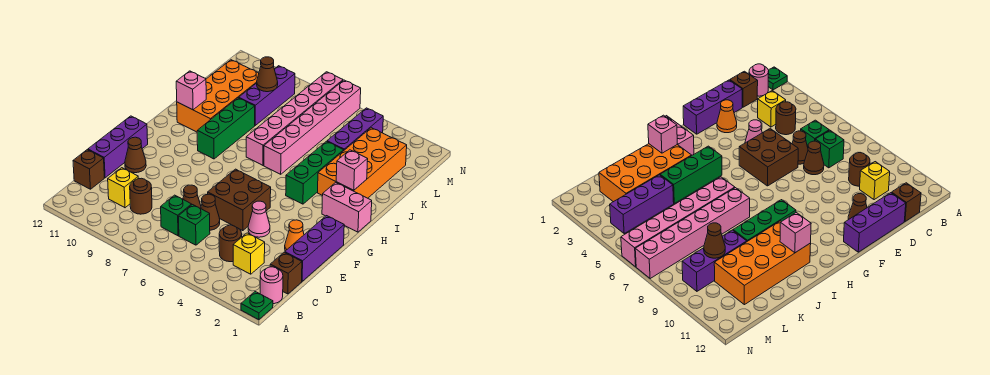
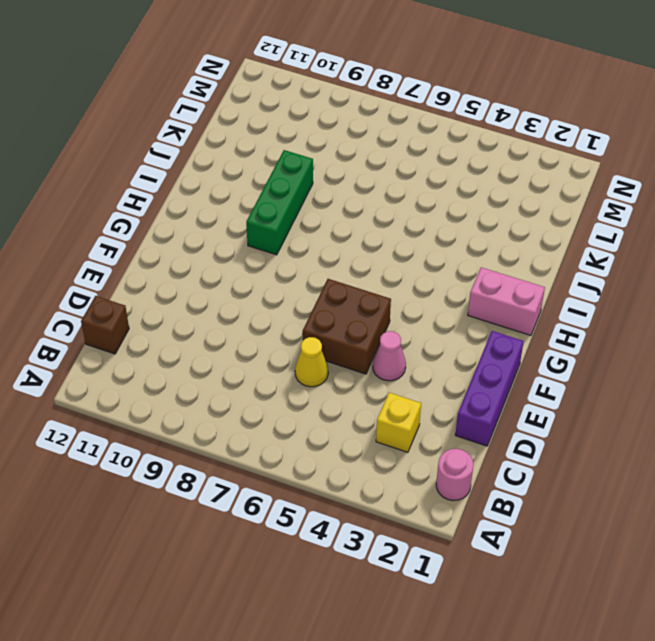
yellow cone D6 level 1 -> brown cone D6 level 1
none -> green plate A1 level 1
none -> brown brick C1 level 1
none -> brown round brick C4 level 1
none -> green brick C6 level 1

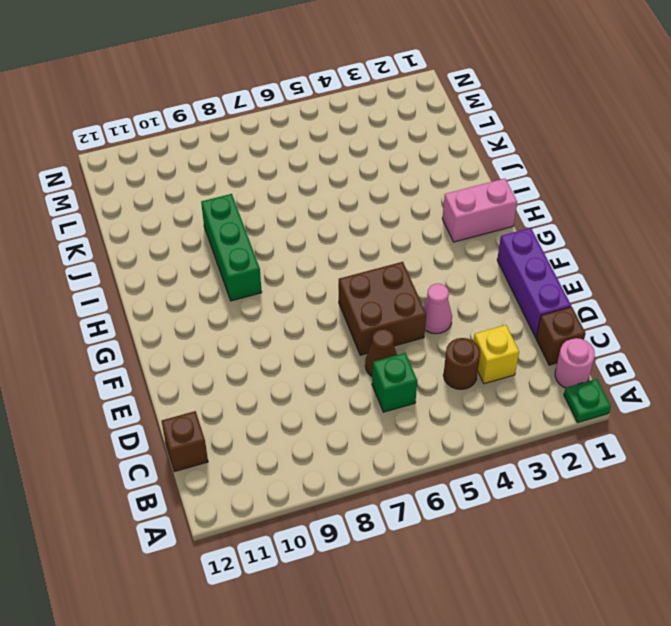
none -> green brick C7 level 1
none -> brown round brick C9 level 1
none -> yellow brick C10 level 1
none -> brown cone D7 level 1

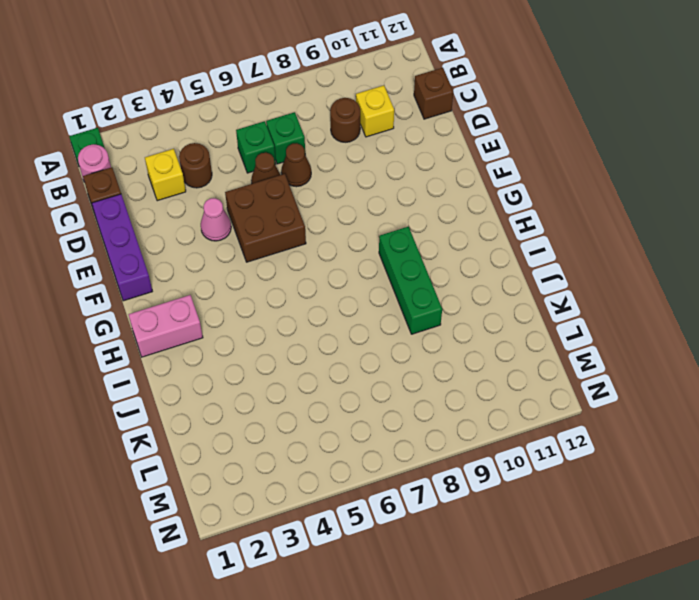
none -> purple brick D12:F12 level 1
none -> orange cone E2 level 1
none -> brown cone E11 level 1
none -> green brick H4:J4 level 1

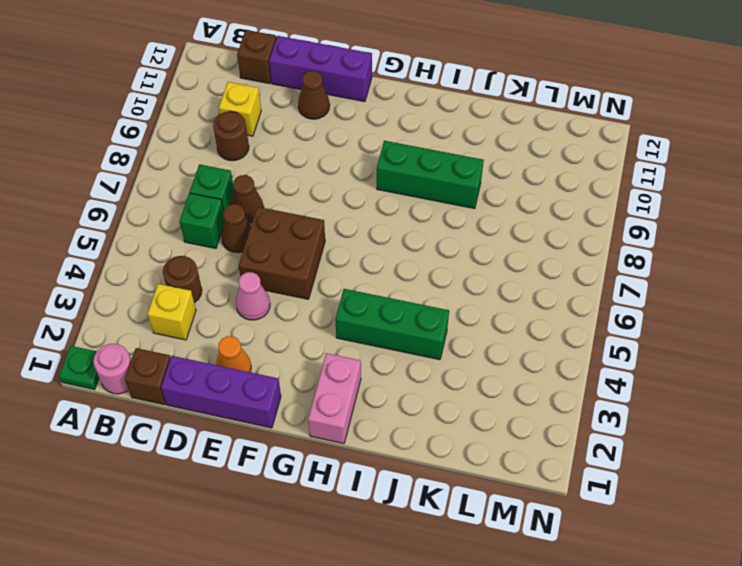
none -> orange brick I2:L3 level 1
none -> pink brick I6:N6 level 1
none -> pink brick I7:N7 level 1
none -> orange brick I10:L11 level 1

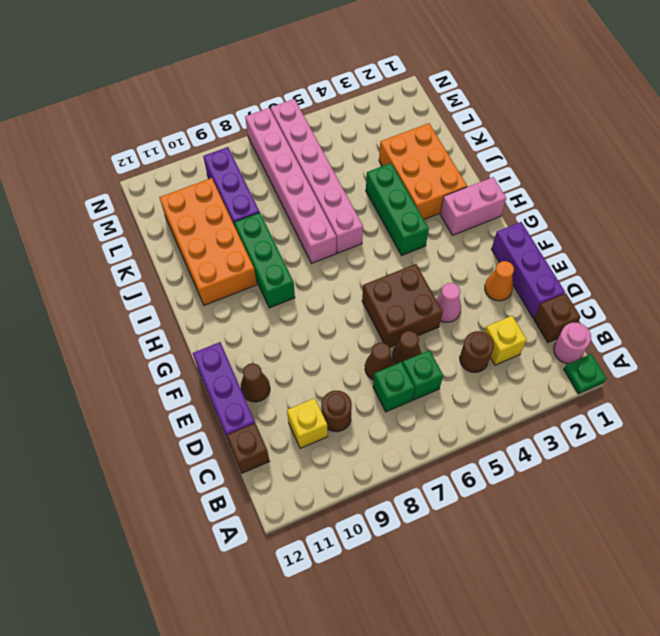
orange brick I2:K3 level 1 -> orange brick I2:L3 level 1
none -> purple brick K4:M4 level 1
none -> pink brick I2 level 2
none -> pink brick I11 level 2
none -> brown cone L9 level 2

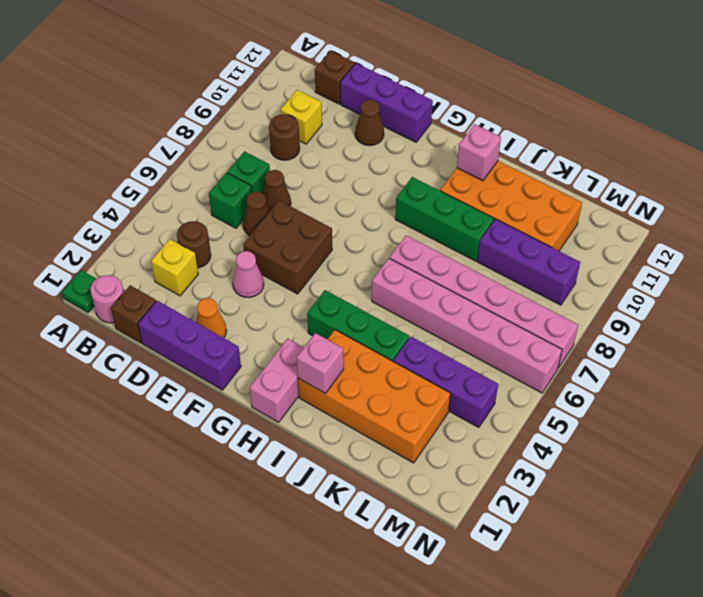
none -> brown cone L9 level 2

